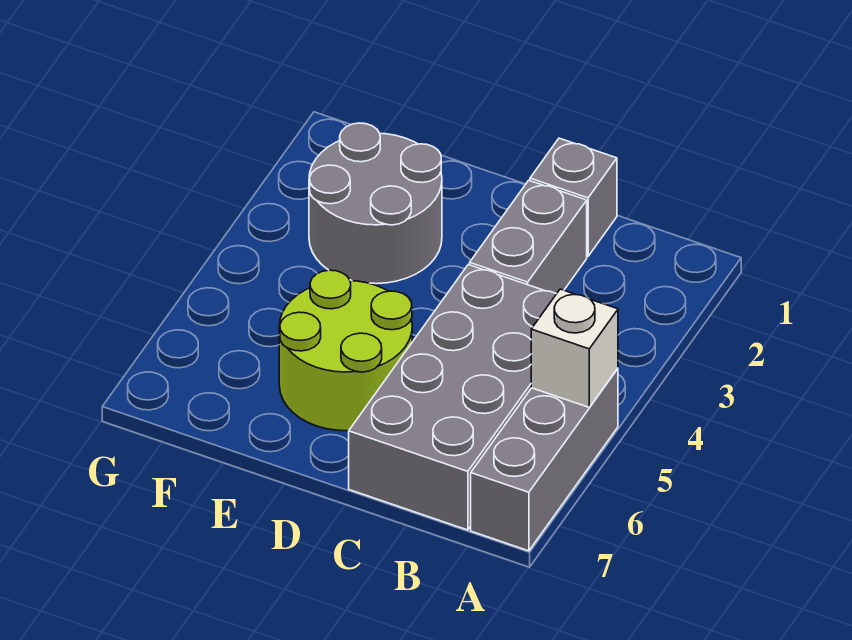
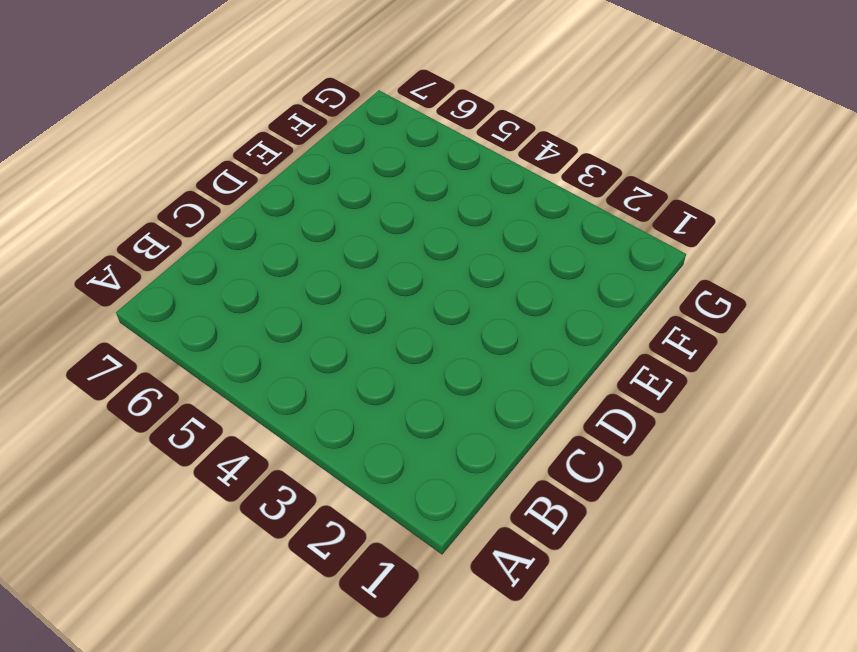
none -> grey brick A5:A7 level 1
none -> grey brick B4:C7 level 1

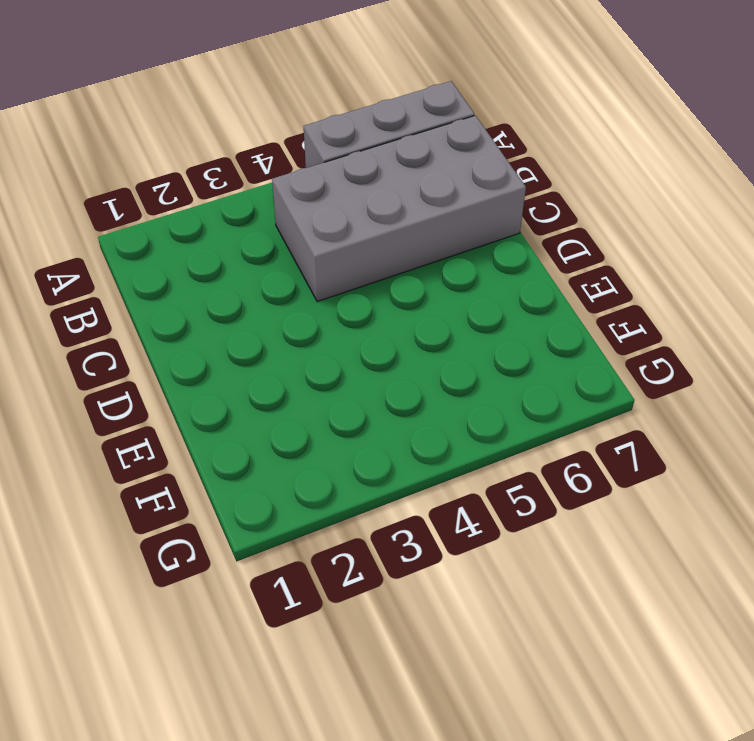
none -> grey brick C1 level 1
none -> grey brick C2:C3 level 1

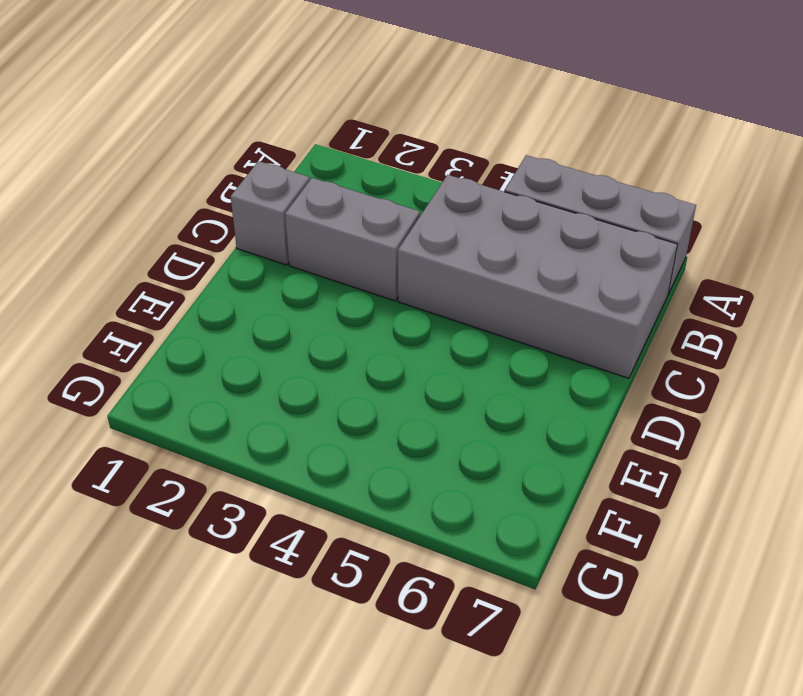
none -> lime round brick D5:E6 level 1
none -> grey round brick E2:F3 level 1

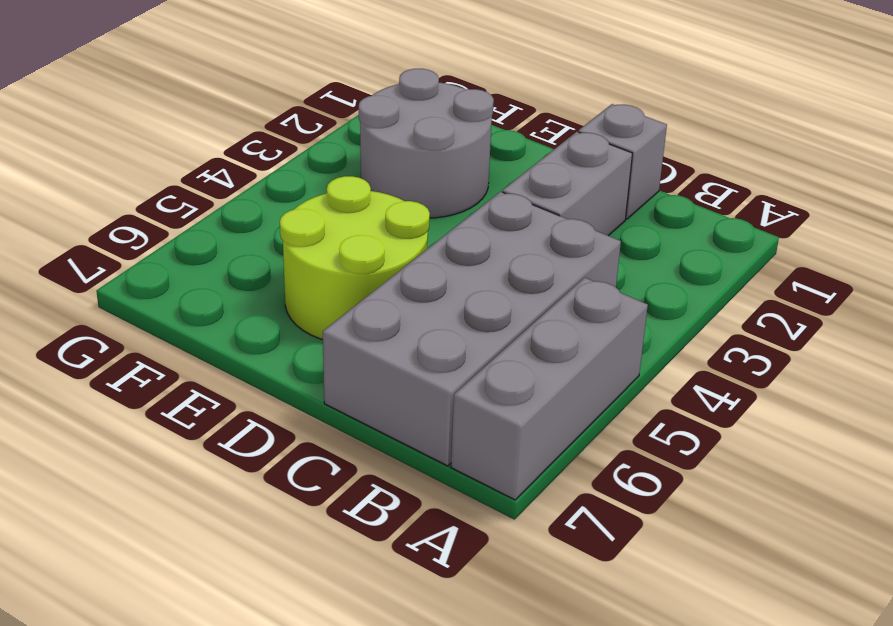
none -> white brick A5 level 2

